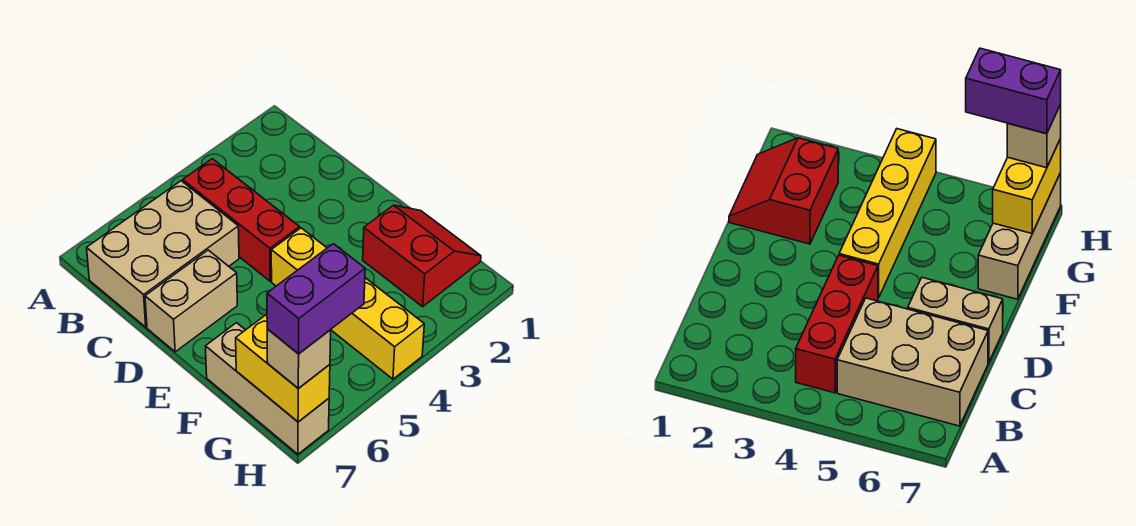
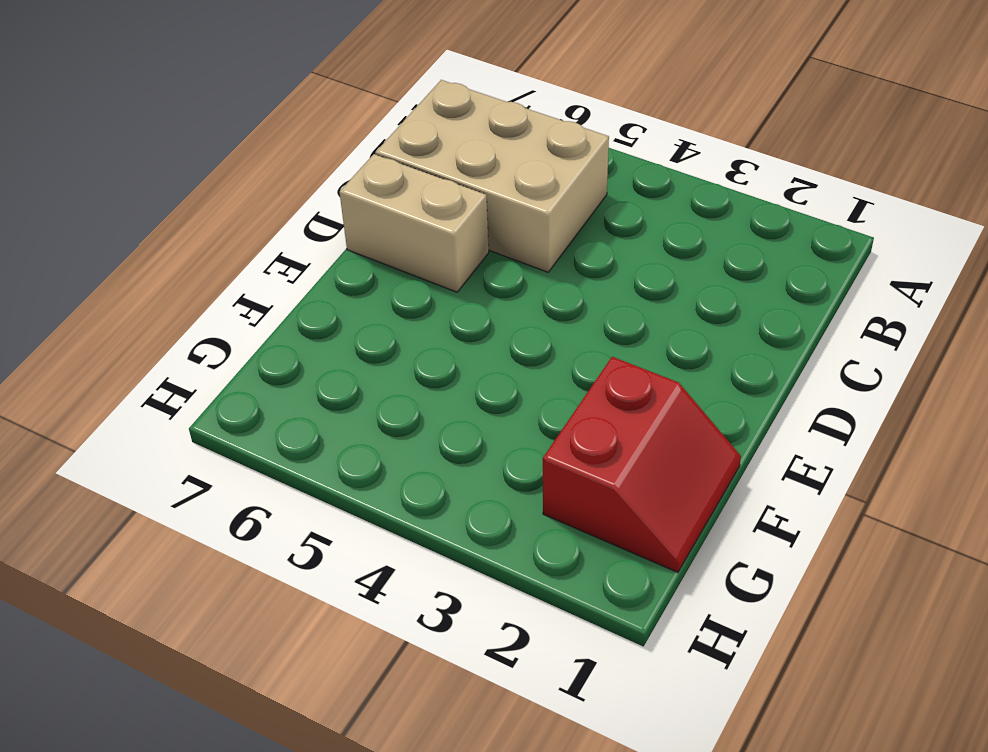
none -> red brick B4:D4 level 1
none -> yellow brick E4:H4 level 1

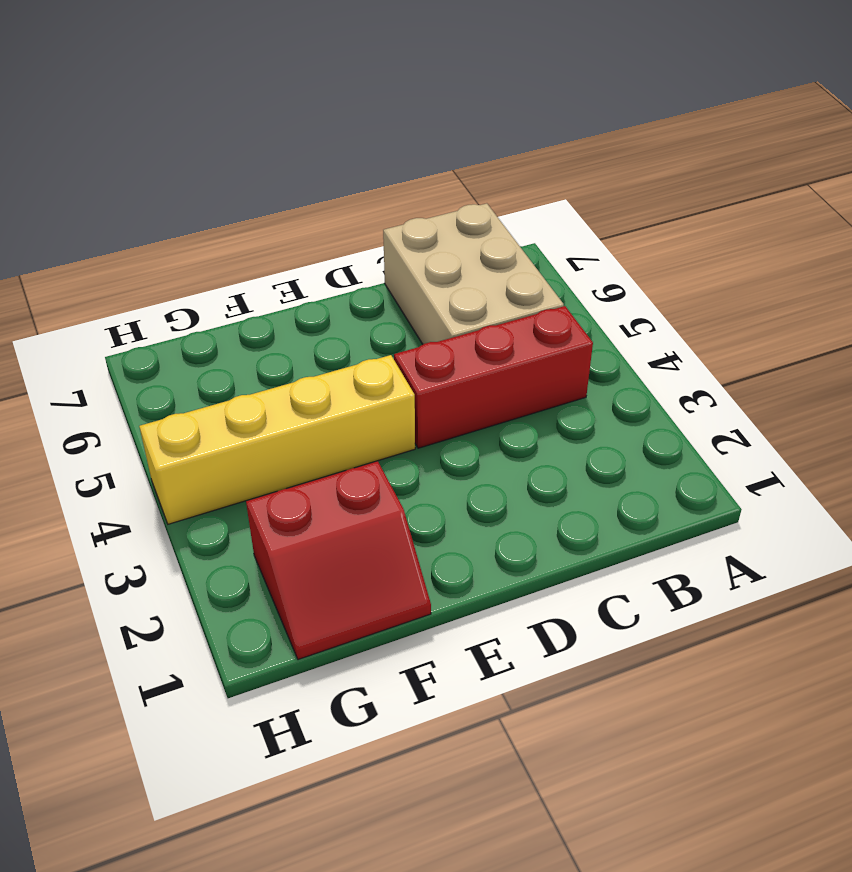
none -> tan brick D6:D7 level 1
none -> tan brick F7:H7 level 1

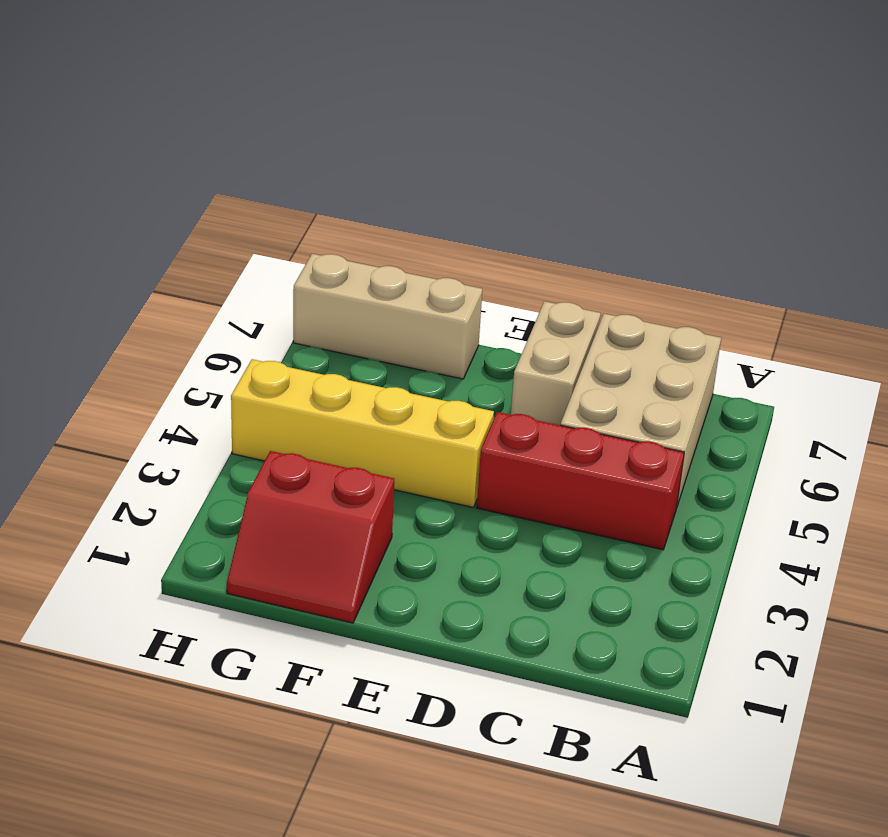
none -> yellow brick G7:H7 level 2
none -> tan brick H7 level 3

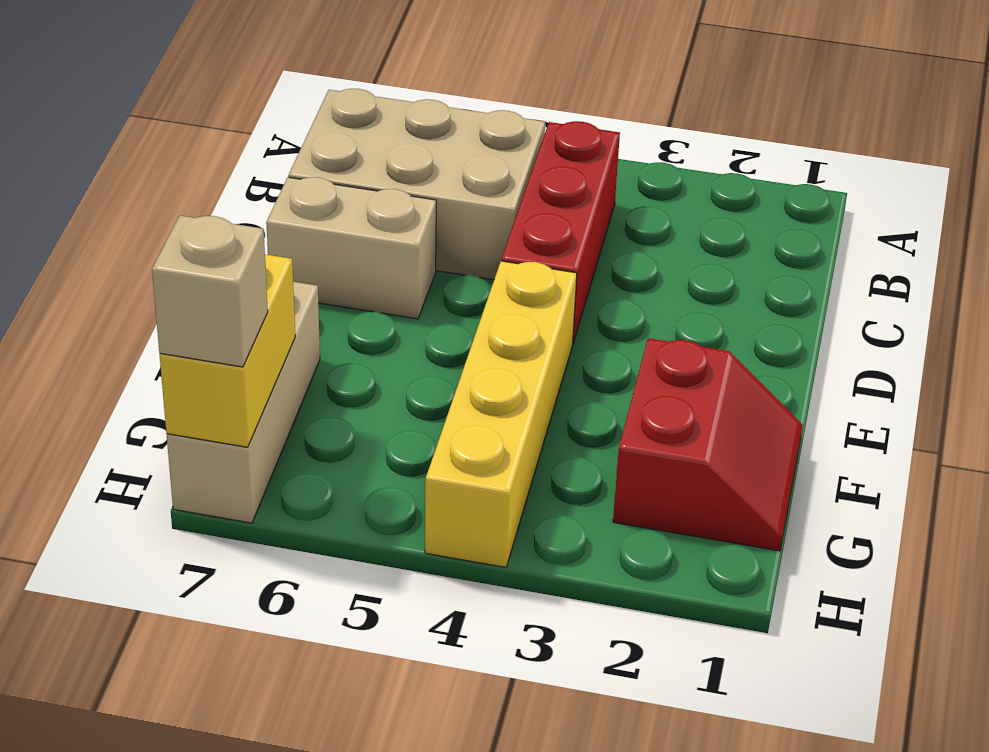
none -> purple brick H6:H7 level 4

